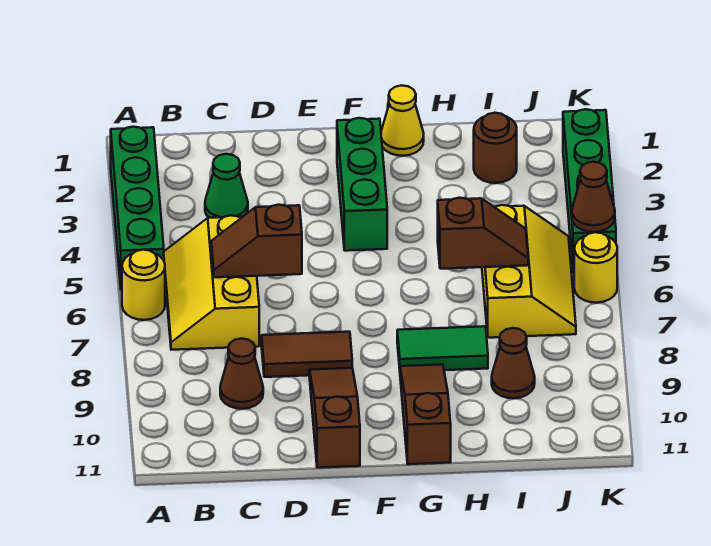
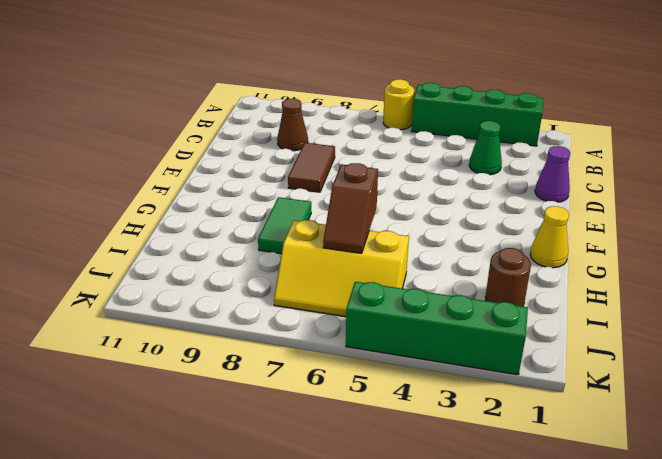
purple cone D1 level 1 -> none
none -> yellow slope B5:C7 level 1 top C
none -> brown slope E9:E11 level 1 top 11
none -> green brick F2:F4 level 1

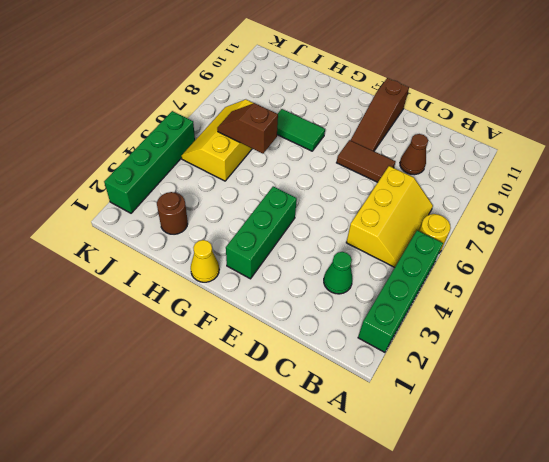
none -> brown slope G9:G11 level 1 top 11
none -> brown cone I9 level 1
none -> yellow round brick K6 level 1

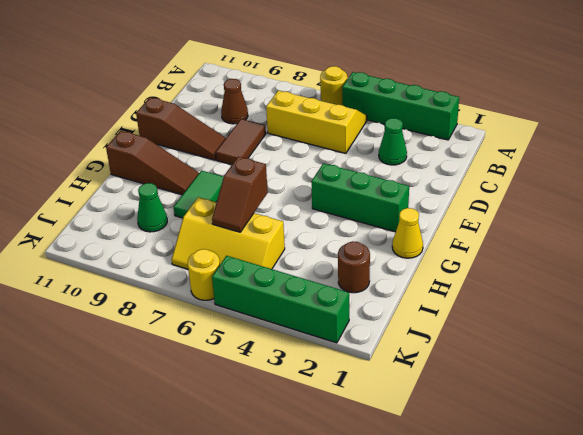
green cone I9 level 1 -> brown cone I9 level 1
none -> brown slope C6:D6 level 2 top D
none -> brown cone K5 level 2

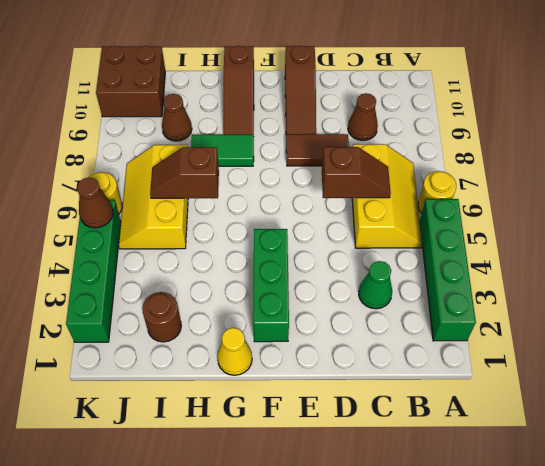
brown brick J10:K11 level 1 -> none

